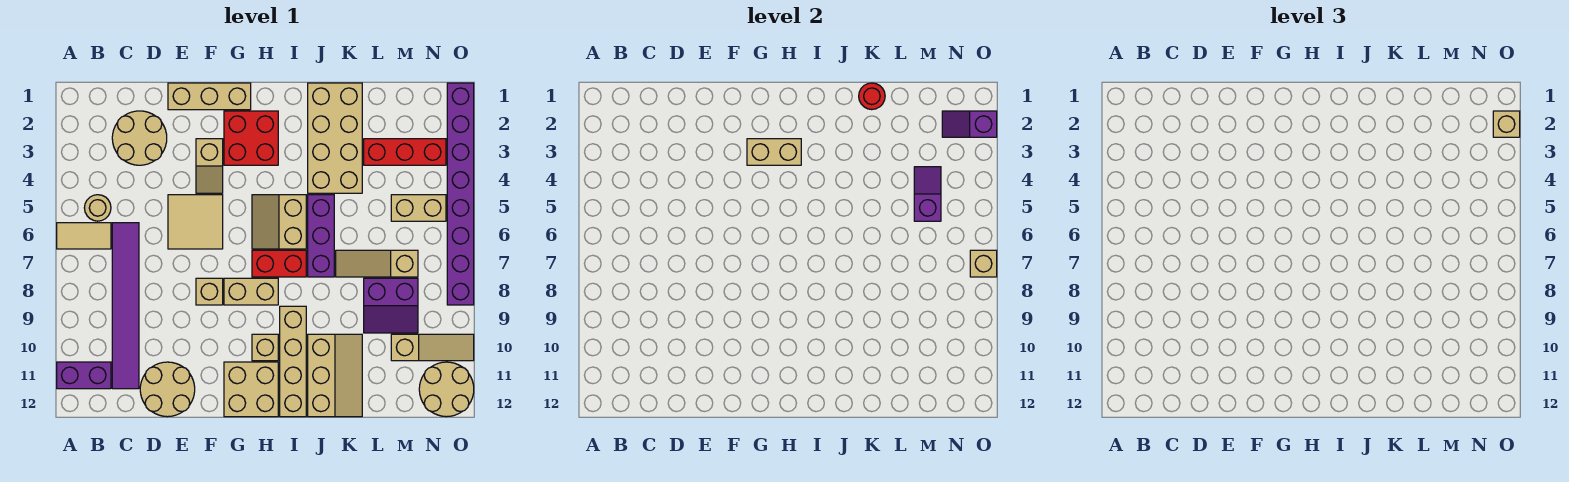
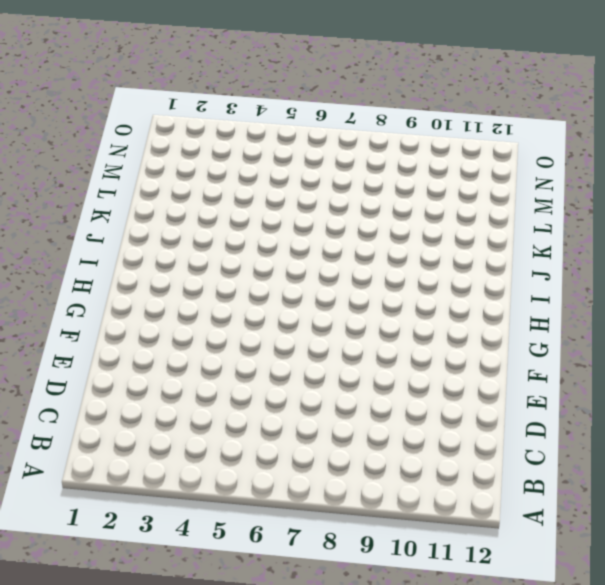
none -> tan tile A6:B6 level 1
none -> purple brick A11:B11 level 1
none -> tan round brick B5 level 1
none -> tan round brick C2:D3 level 1

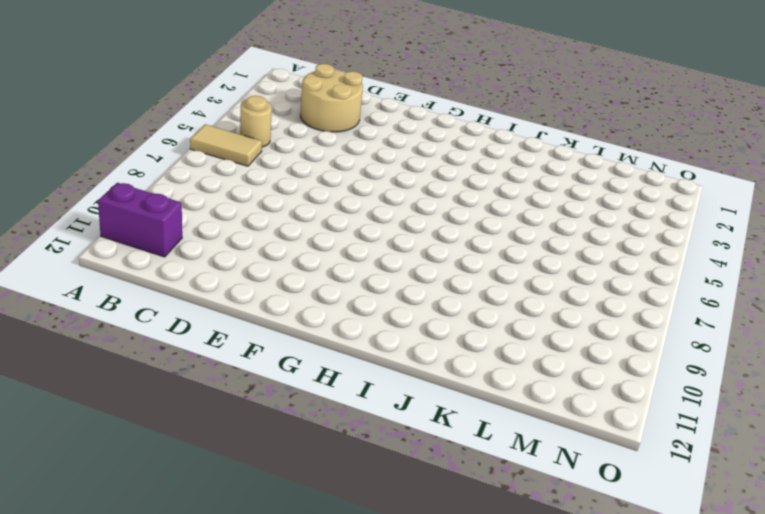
none -> purple tile C6:C11 level 1
none -> tan round brick D11:E12 level 1
none -> tan brick E1:G1 level 1
none -> tan tile E5:F6 level 1

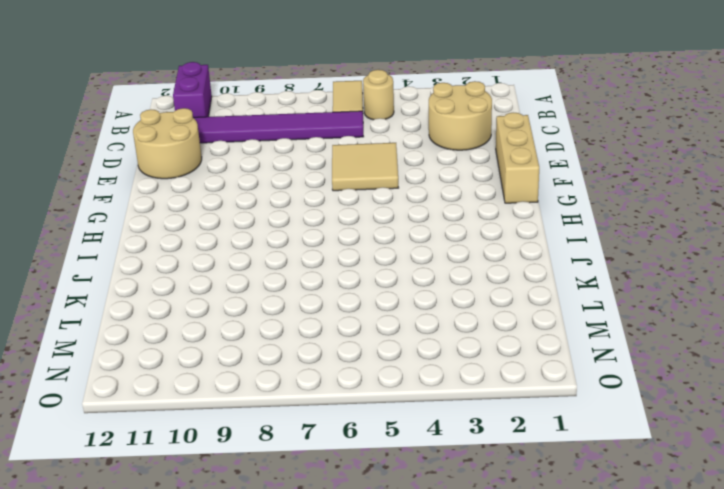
none -> tan slope F3:F4 level 1 top 3
none -> tan brick F8 level 1
none -> red brick G2:H3 level 1
none -> tan brick G8:H8 level 1

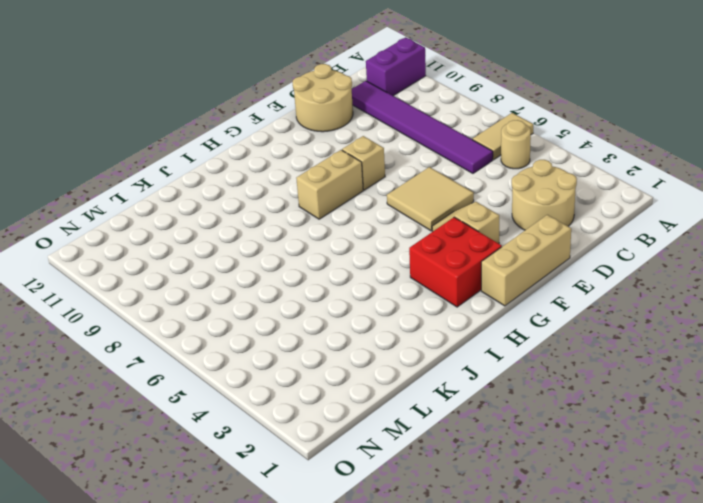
none -> tan brick G11:H12 level 1
none -> tan slope H5:I6 level 1 top I
none -> red brick H7:I7 level 1
none -> tan brick H10 level 1

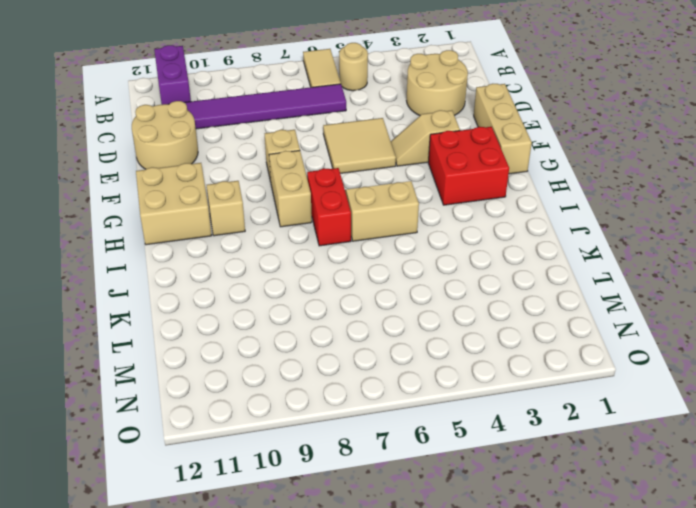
none -> tan brick I9:I12 level 1
none -> tan brick J1:K4 level 1
none -> purple brick J5:J7 level 1
none -> tan slope J10:K12 level 1 top J

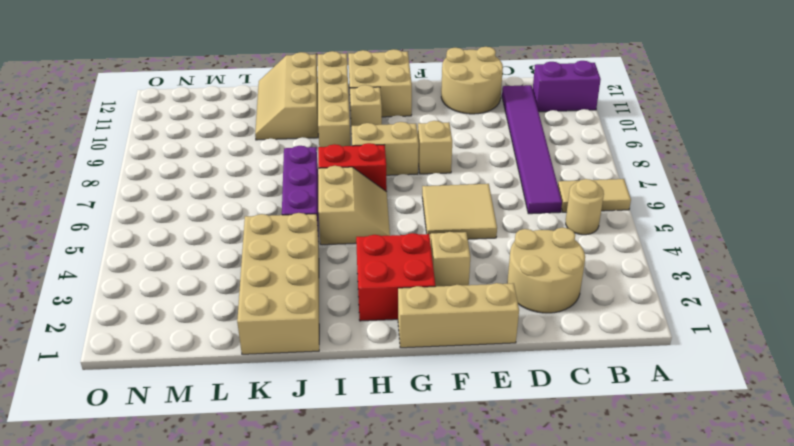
none -> tan slope K7:M7 level 1 top M
none -> red brick L3:N3 level 1
none -> purple slope L8:M9 level 1 top 8
none -> tan brick M5:N5 level 1

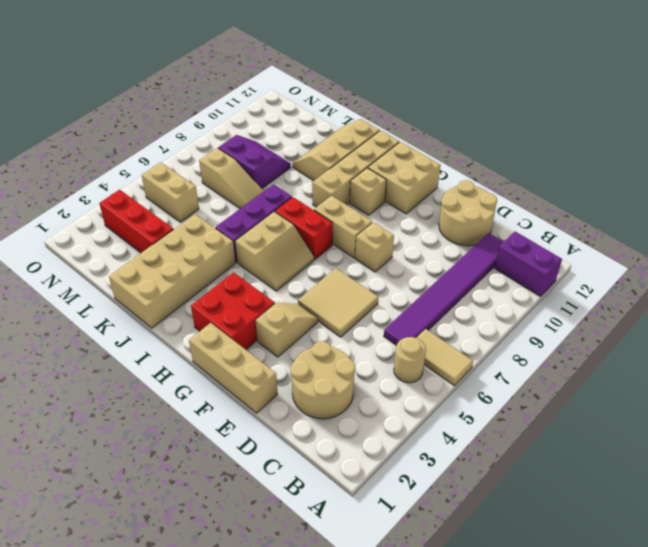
none -> tan slope M10:O10 level 1 top M
none -> tan round brick N11:O12 level 1
none -> purple brick O1:O8 level 1
none -> tan brick G3:H3 level 2

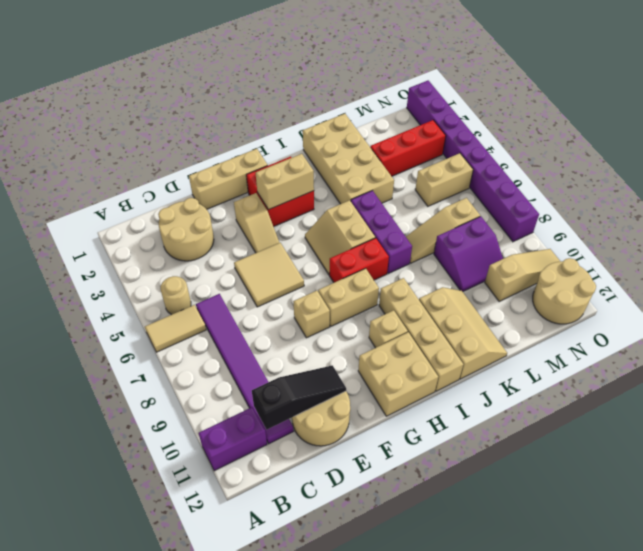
black slope C11:E11 level 2 top C -> none
none -> red round brick K1 level 2
none -> purple slope M4:M5 level 2 top 5
none -> purple slope N2:O2 level 2 top O
none -> tan brick O7 level 2

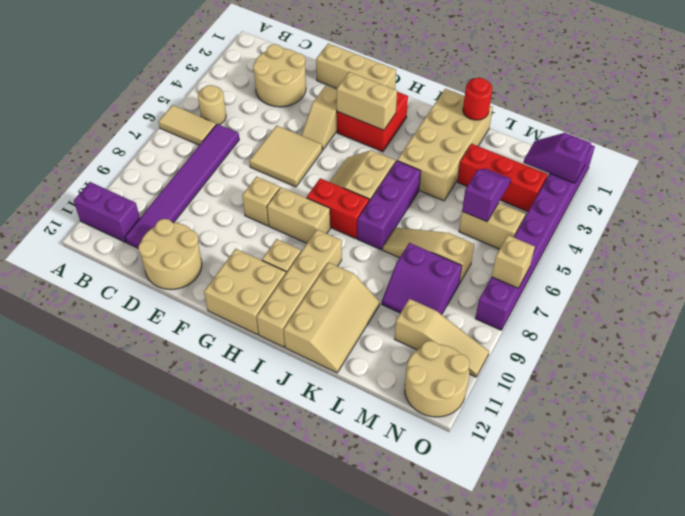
none -> tan brick O2 level 3

